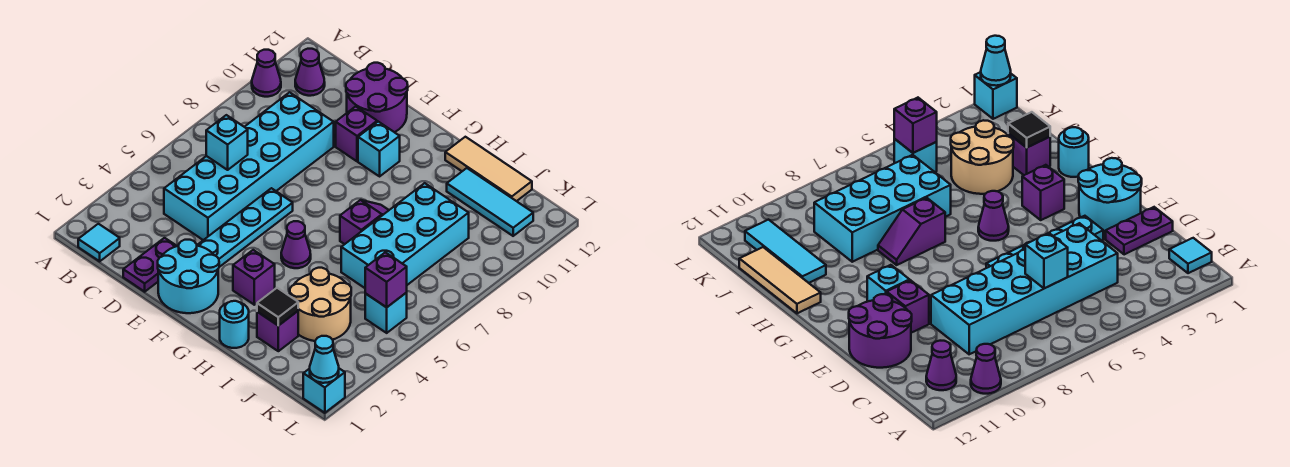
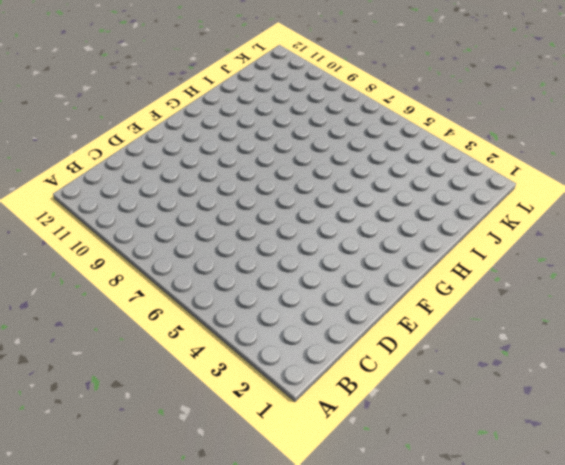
none -> purple cone A10 level 1
none -> cyan tile B1 level 1
none -> purple cone B11 level 1

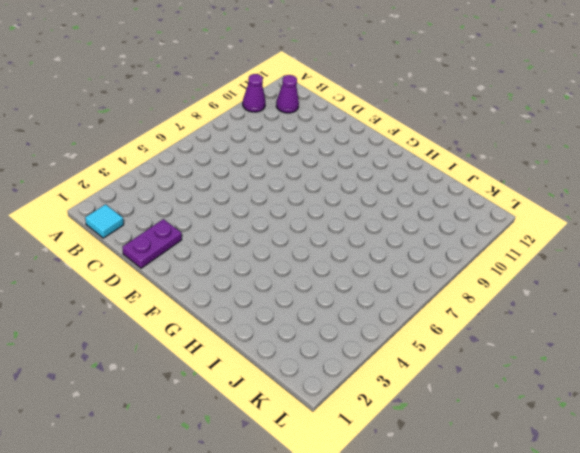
none -> cyan brick C4:D9 level 1
none -> purple round brick D11:E12 level 1
none -> cyan round brick E1:F2 level 1

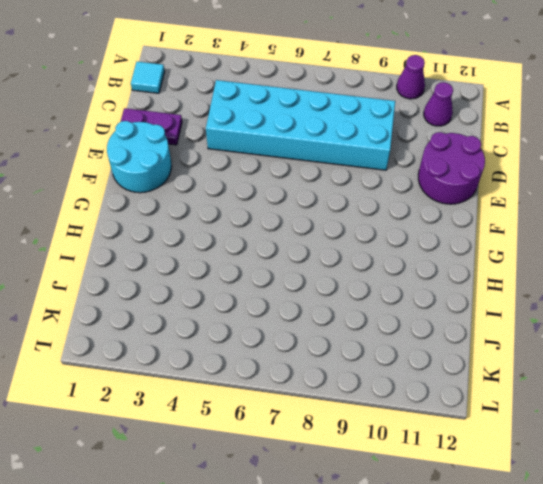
none -> cyan plate E3:E6 level 1
none -> purple brick E10 level 1
none -> cyan brick F10 level 1

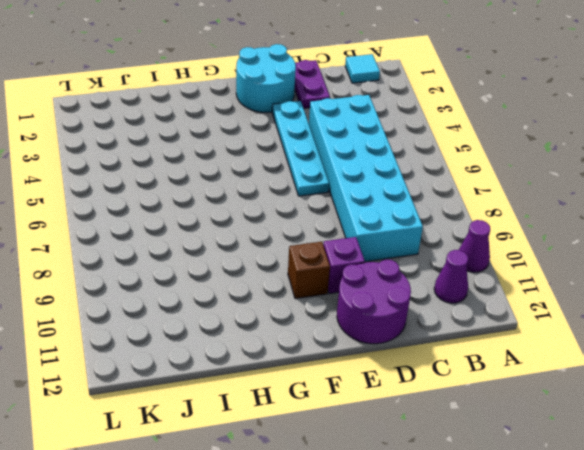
brown brick F10 level 1 -> cyan brick F10 level 1
none -> purple brick G3 level 1
none -> purple cone G5 level 1
none -> cyan round brick H1 level 1

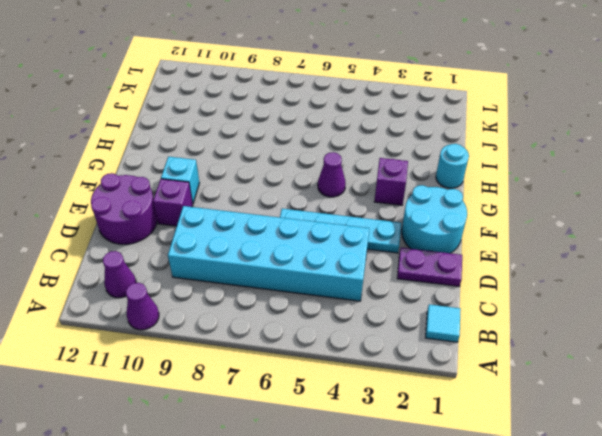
none -> purple slope H7:H8 level 1 top 7
none -> tan tile H12:J12 level 1
none -> purple brick I2 level 1

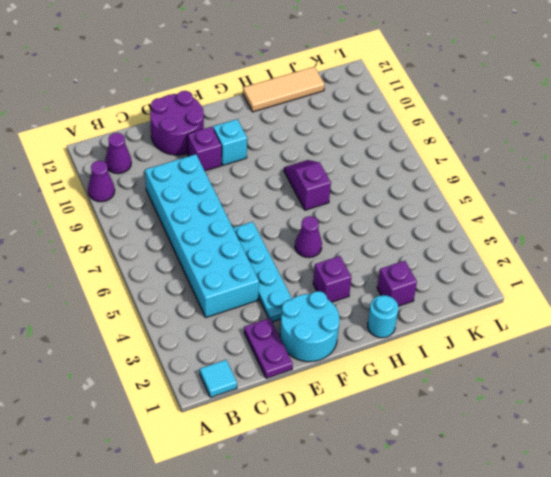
none -> tan round brick I3:J4 level 1
none -> cyan brick I6:J9 level 1
none -> cyan tile I11:K11 level 1

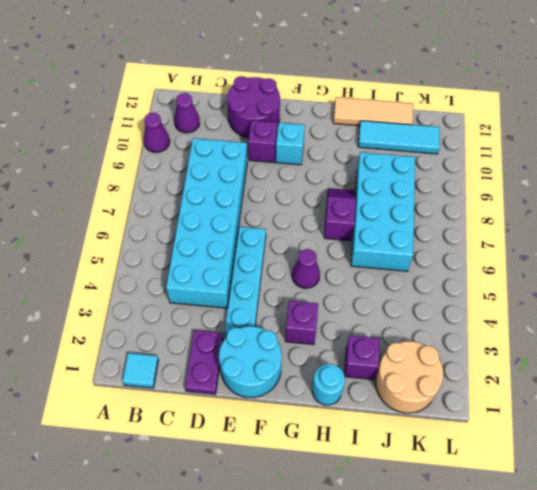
tan round brick J1:K2 level 1 -> tan round brick I3:J4 level 1
none -> cyan brick K5 level 1
none -> cyan brick L1 level 1
none -> cyan brick C6 level 2

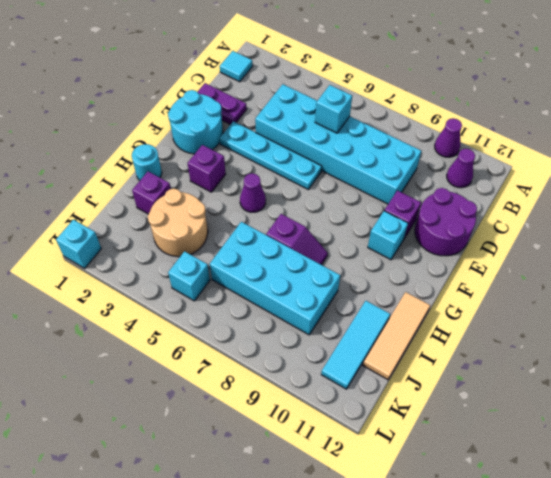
none -> black tile I2 level 2
none -> purple brick K5 level 2
none -> cyan cone L1 level 2

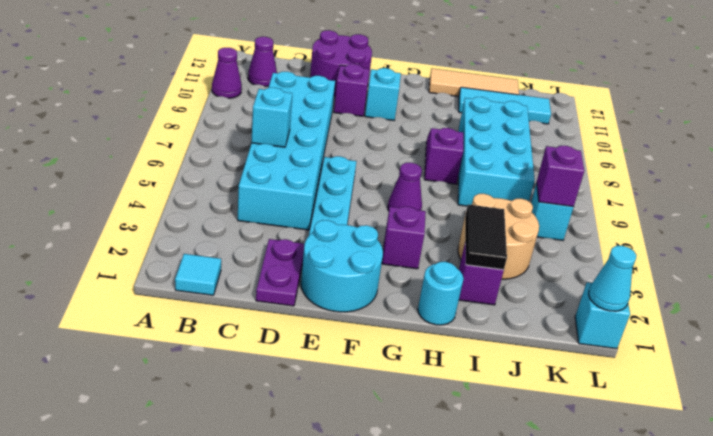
black tile I2:I3 level 2 -> black tile I2 level 2

